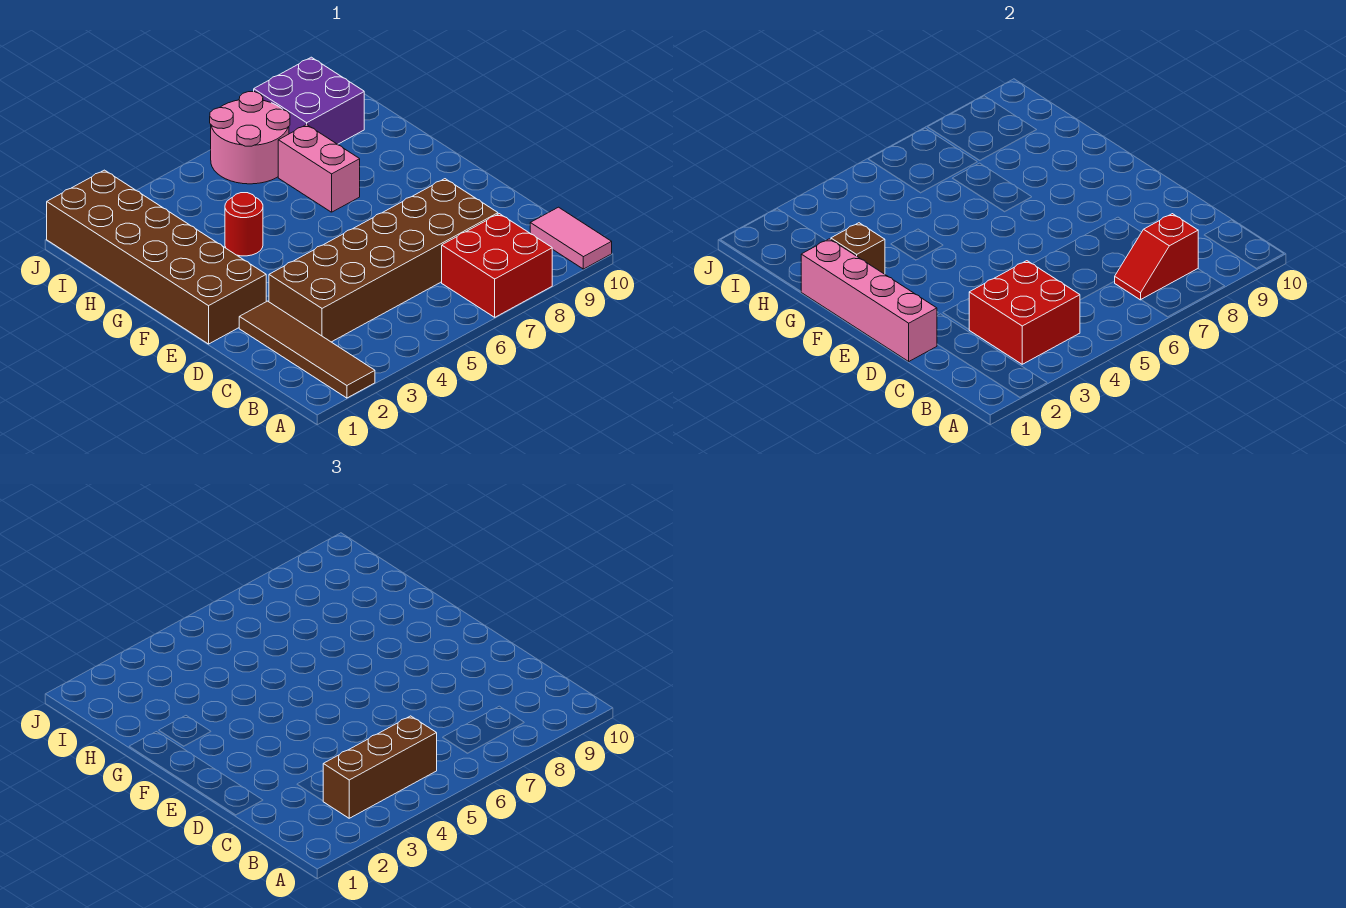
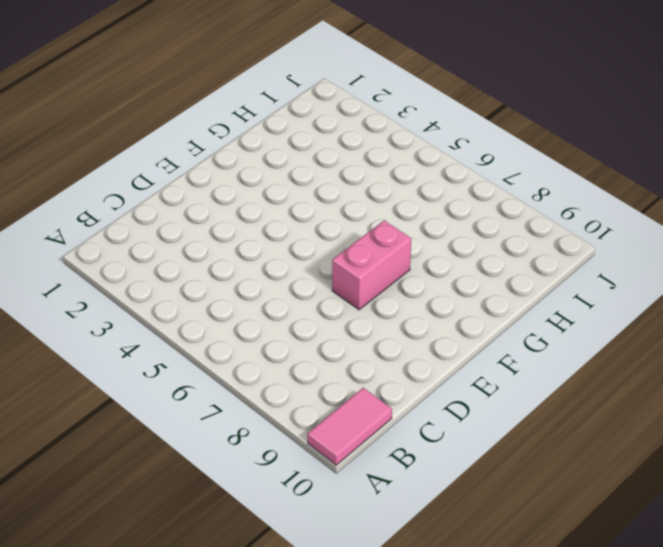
pink brick E7:F7 level 1 -> pink brick G7:H7 level 1
none -> brown tile A2:D2 level 1
none -> red brick A7:B8 level 1
none -> brown brick C3:D8 level 1

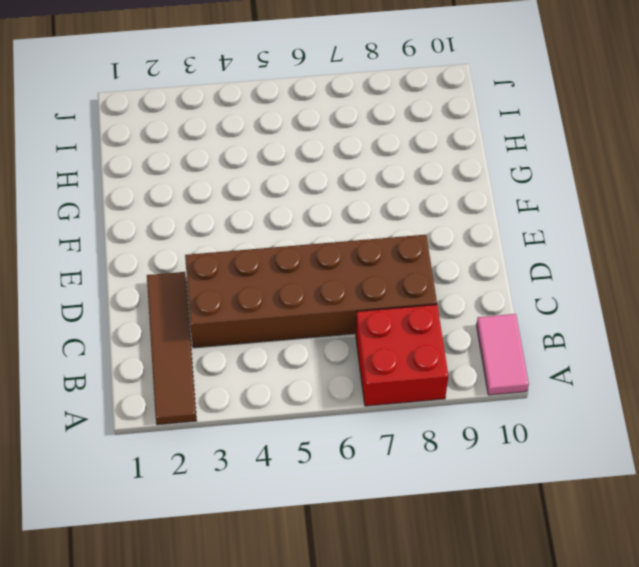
none -> brown brick E1:J2 level 1
none -> red round brick G4 level 1
none -> pink brick G7:H7 level 1

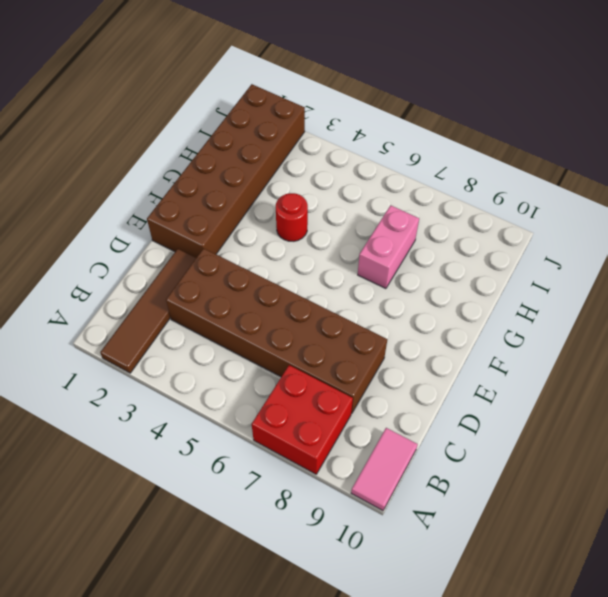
none -> pink round brick I6:J7 level 1
none -> purple brick I8:J9 level 1
none -> red brick B3:C4 level 2

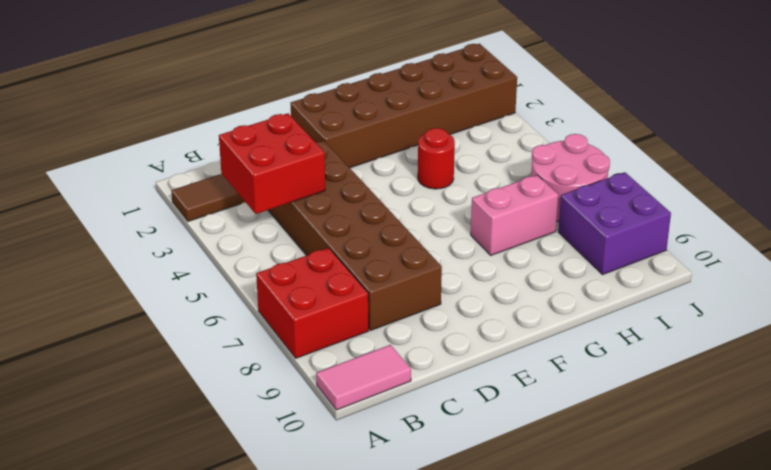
none -> red slope B7:B8 level 2 top 8
none -> pink brick D1:G1 level 2
none -> brown brick G2 level 2

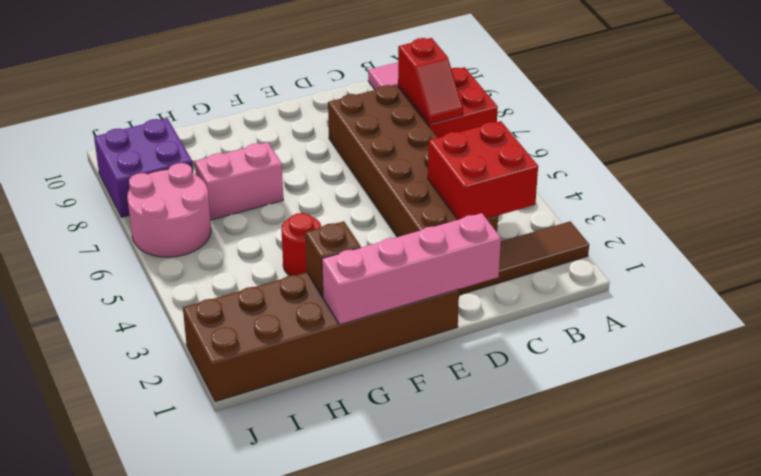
none -> brown brick B3:B5 level 3

